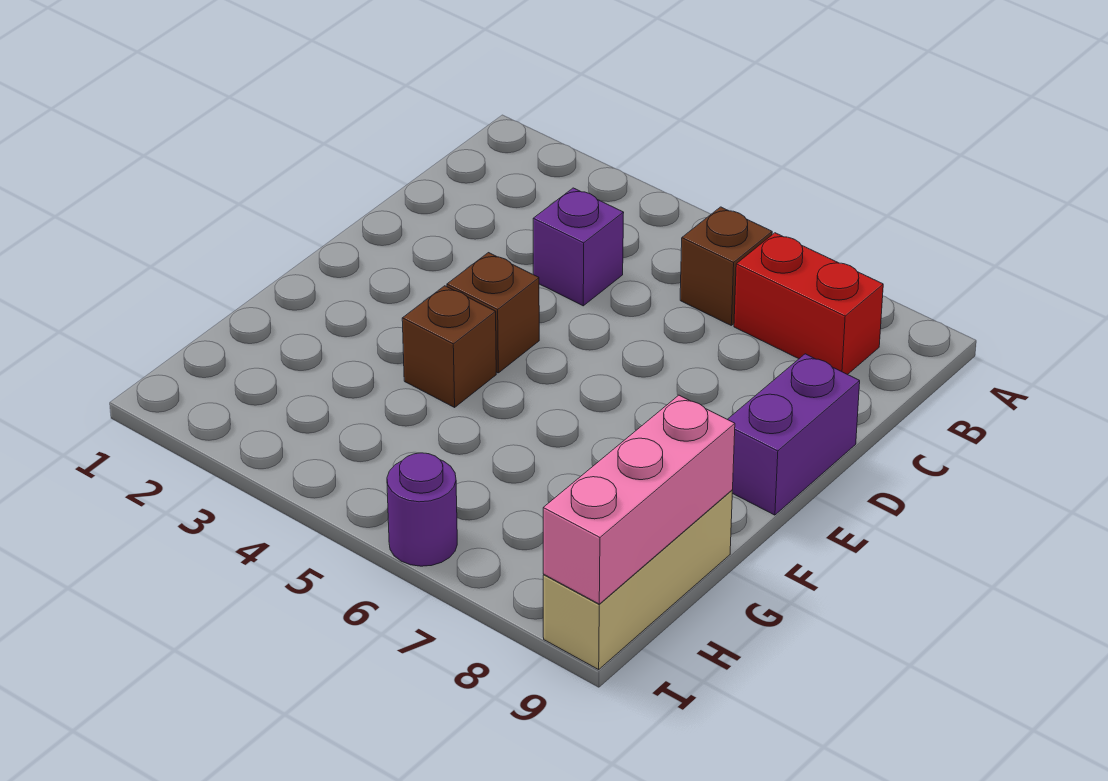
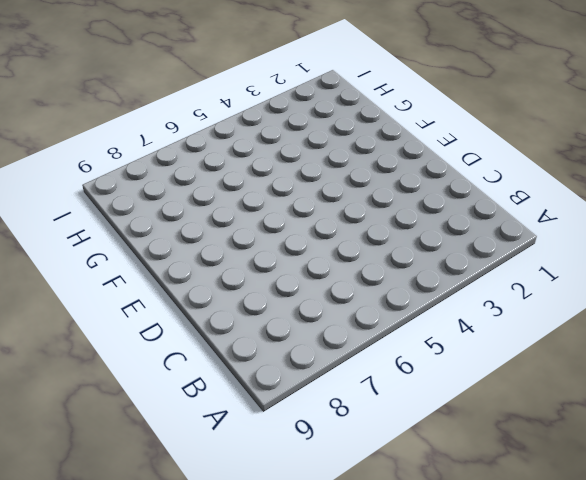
none -> brown brick B6 level 1
none -> red brick B7:B8 level 1

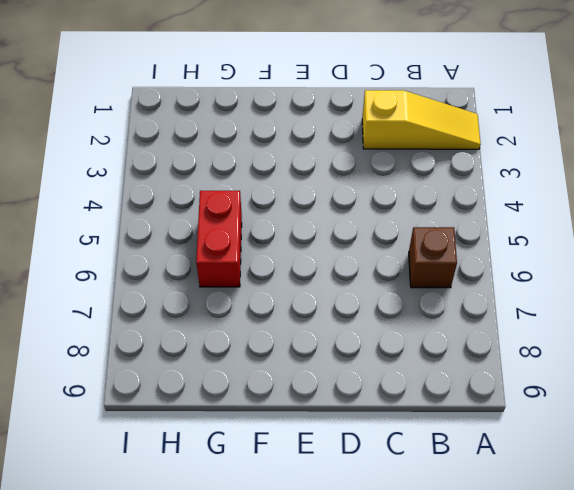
yellow slope A2:C2 level 1 top C -> none
red brick G5:G6 level 1 -> red brick B7:B8 level 1
none -> purple brick C4 level 1
none -> purple brick D9:E9 level 1

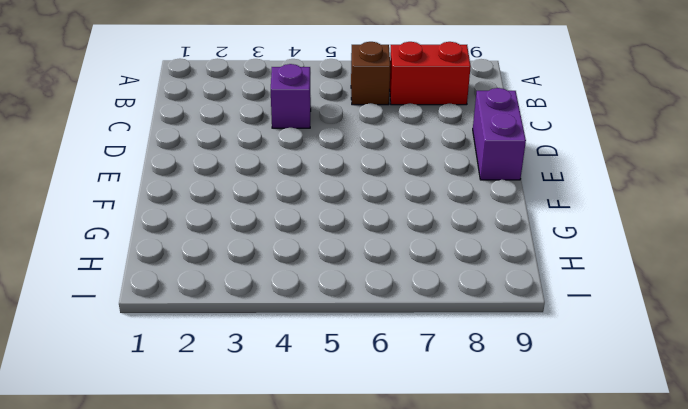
none -> brown brick E4 level 1
none -> brown brick F4 level 1

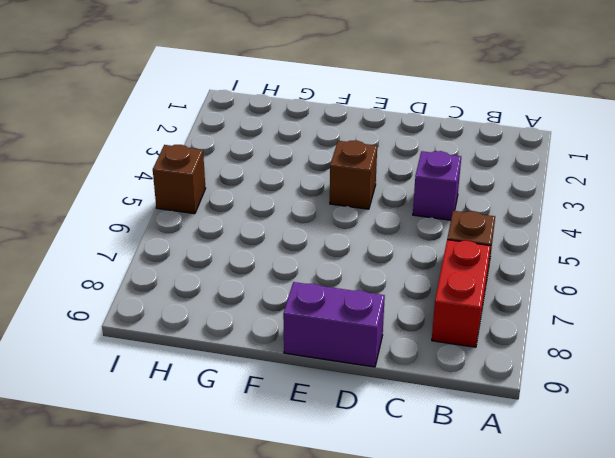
brown brick I5 level 1 -> brown brick F4 level 1
none -> tan brick G9:I9 level 1
none -> purple round brick I6 level 1

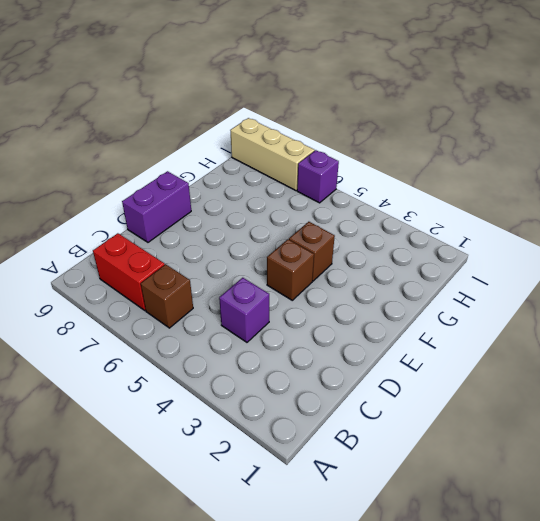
purple brick I6 level 1 -> purple round brick I6 level 1
tan brick I7:I9 level 1 -> tan brick G9:I9 level 1
none -> pink brick G9:I9 level 2

